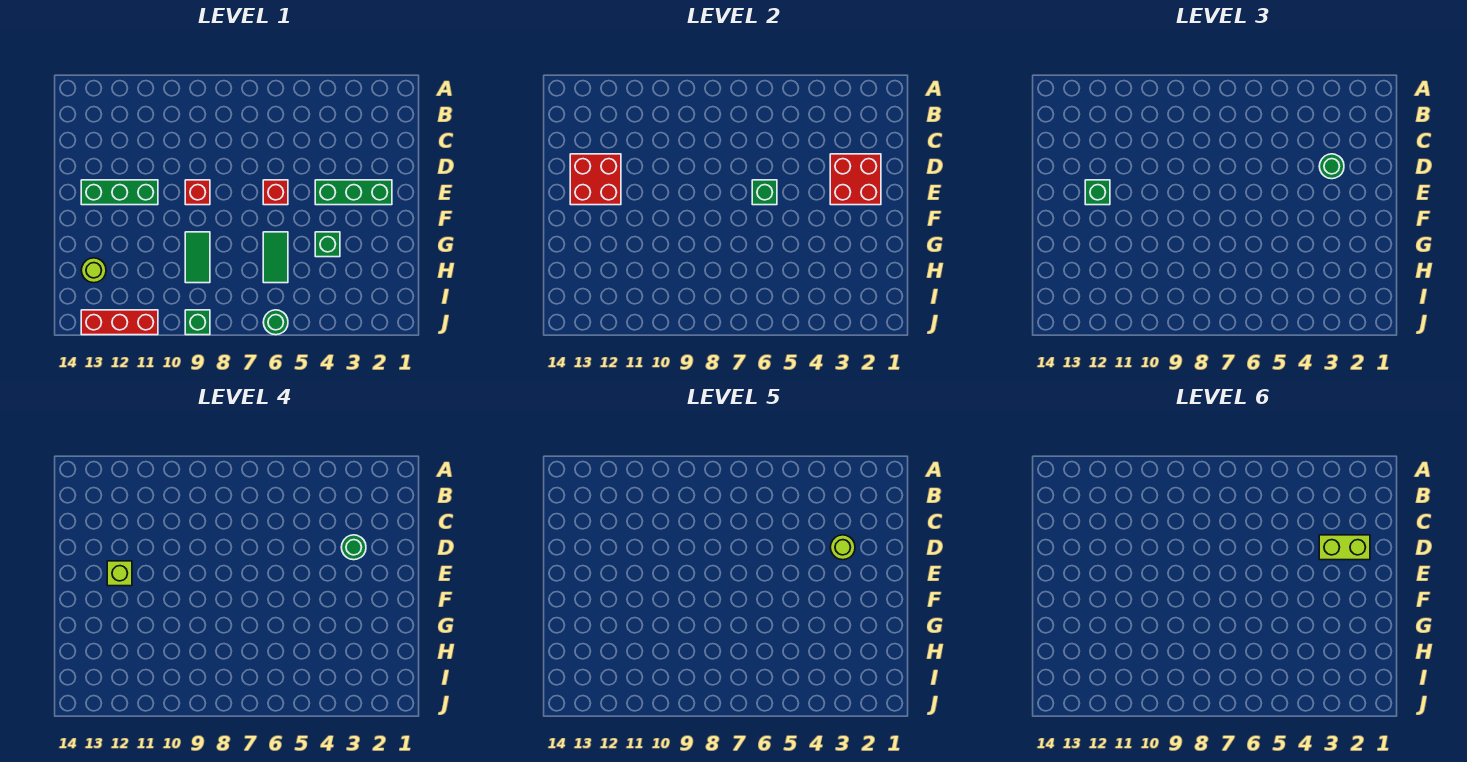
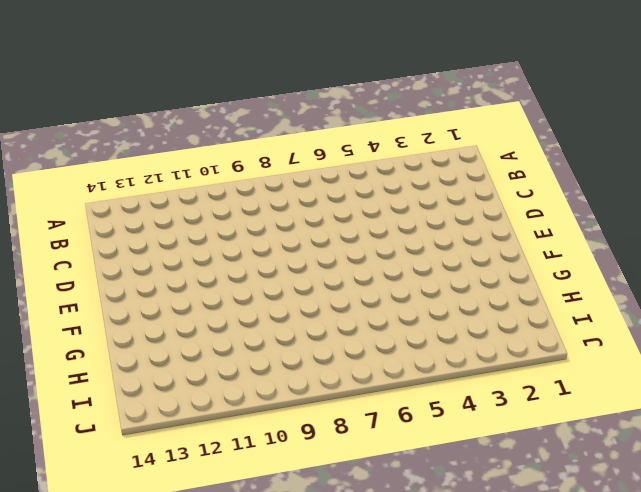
none -> green brick E2:E4 level 1
none -> red brick E6 level 1
none -> red brick E9 level 1

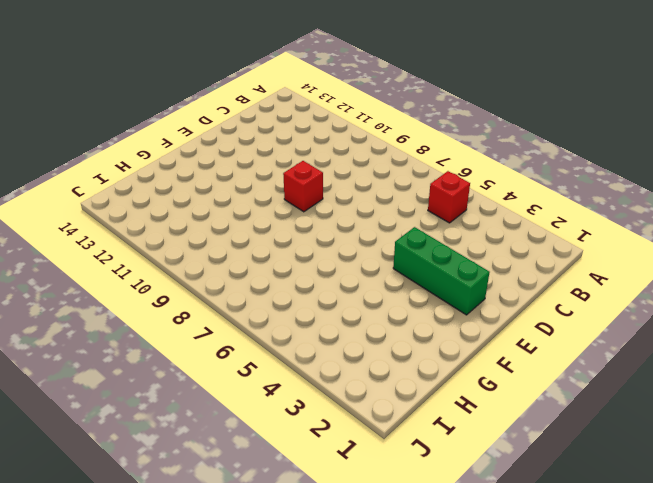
red brick B5 level 1 -> red brick E6 level 1
none -> green brick E11:E13 level 1
none -> green brick G4 level 1
none -> green tile G6:H6 level 1

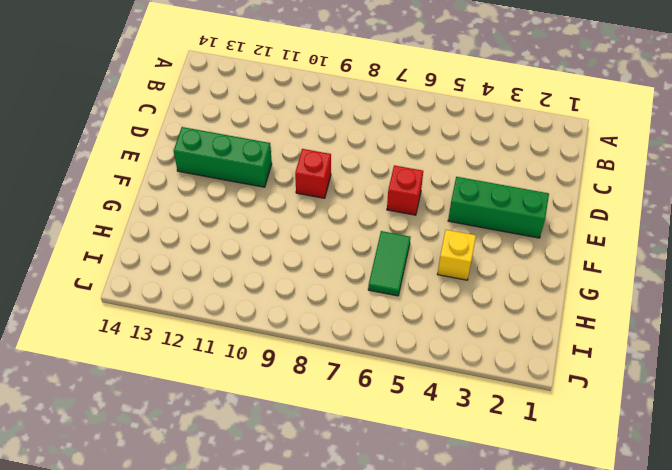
yellow brick G4 level 1 -> green brick G4 level 1
none -> green tile G9:H9 level 1
none -> lime round brick H13 level 1
none -> green round brick J6 level 1

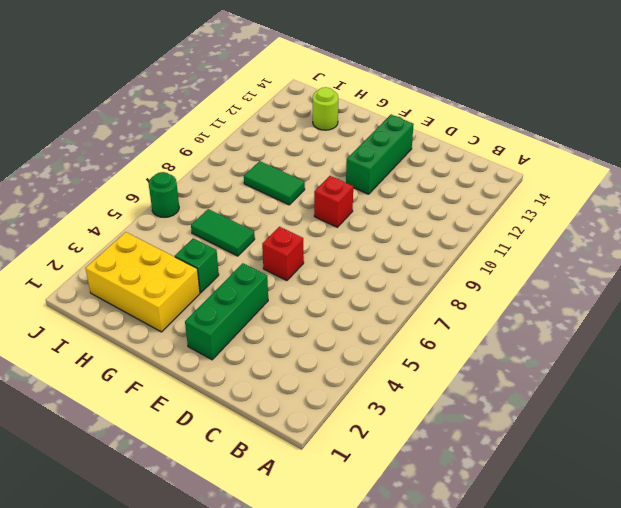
yellow brick G2:I3 level 1 -> none
none -> green brick J9 level 1
none -> red brick J11:J13 level 1
none -> red brick D2:E3 level 2

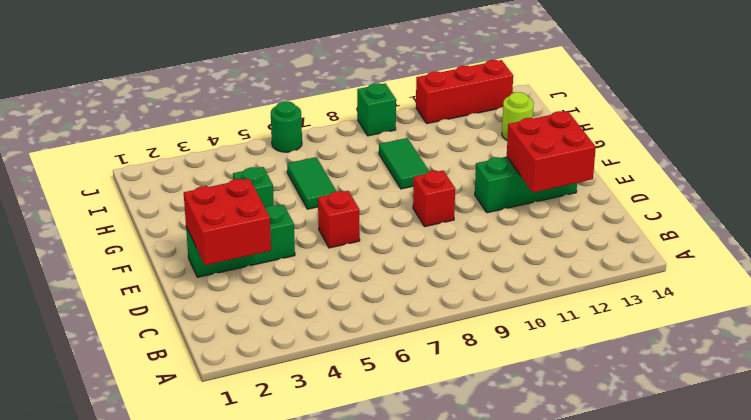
none -> green brick E6 level 2
none -> green round brick D3 level 3
none -> green brick E12 level 3

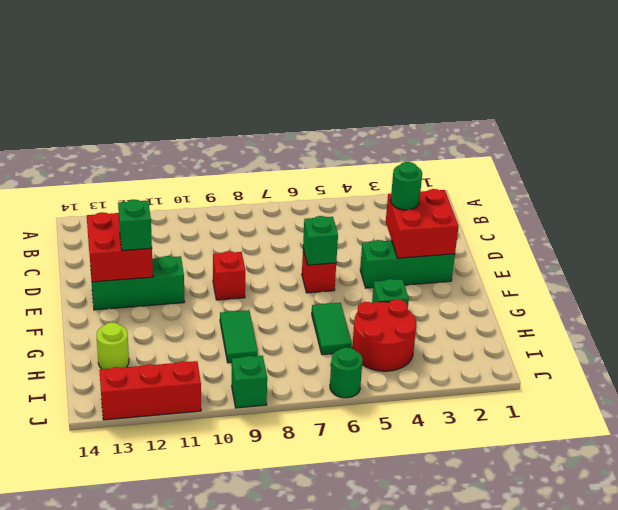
red round brick H4:I5 level 1 -> none
none -> green round brick D3 level 4
none -> lime brick E12 level 4
none -> lime round brick D3 level 5

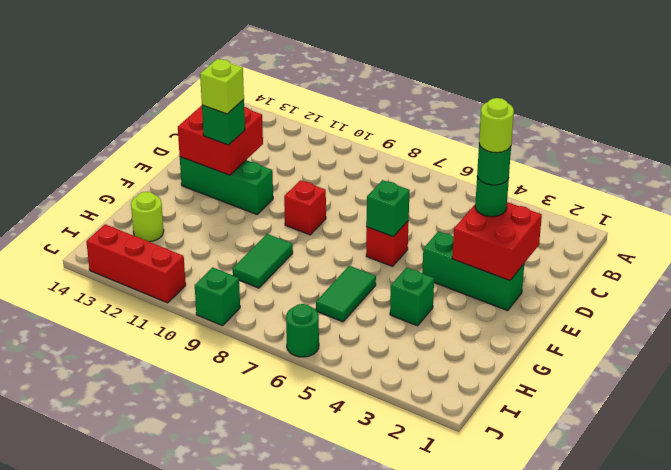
none -> lime brick D2:D3 level 6

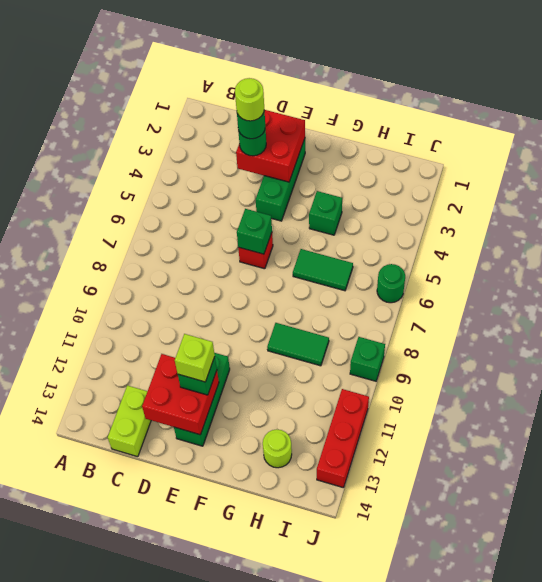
lime brick C13:C14 level 1 -> lime brick D2:D3 level 6
none -> red brick E9 level 1

